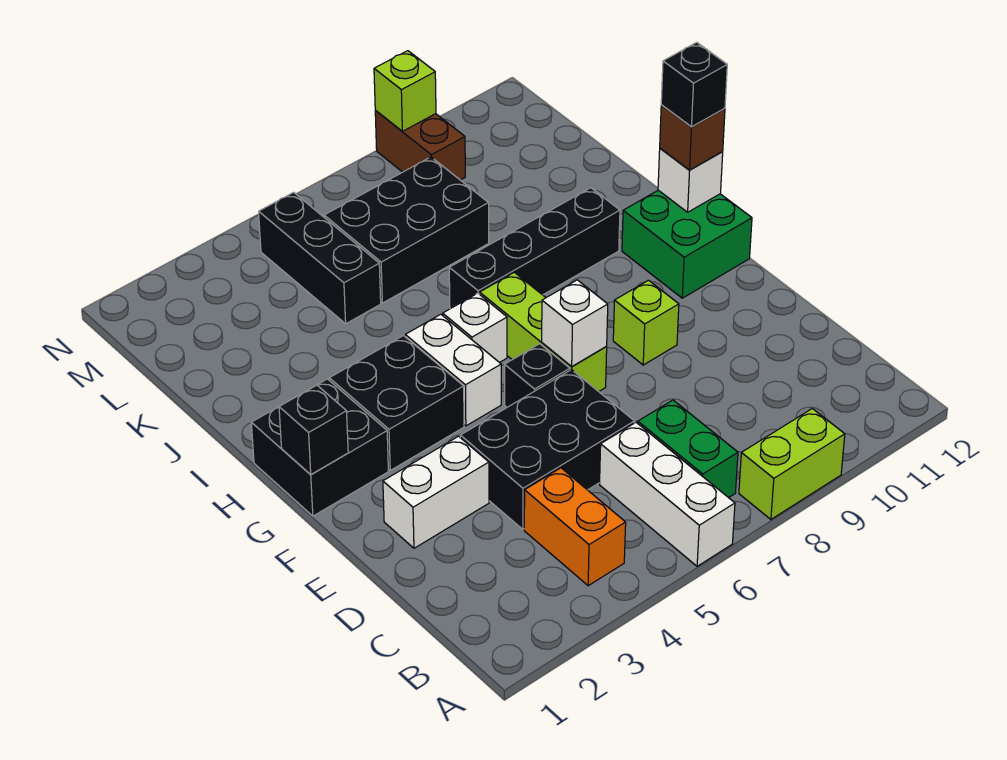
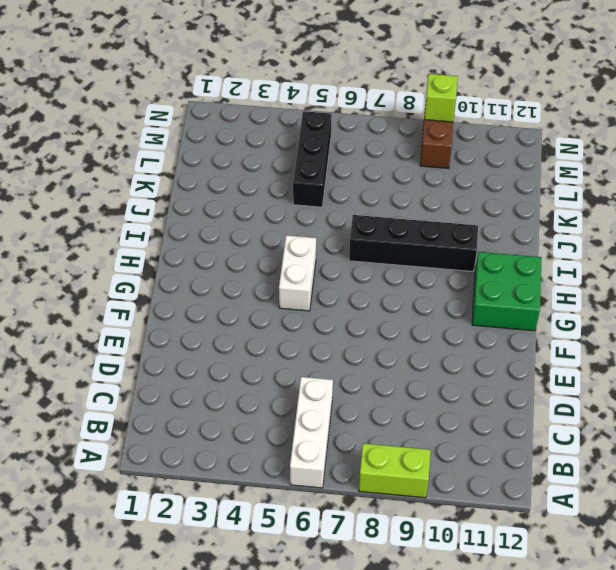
none -> orange brick B4:C4 level 1
none -> green brick B7:C7 level 1
none -> black brick D4:E6 level 1

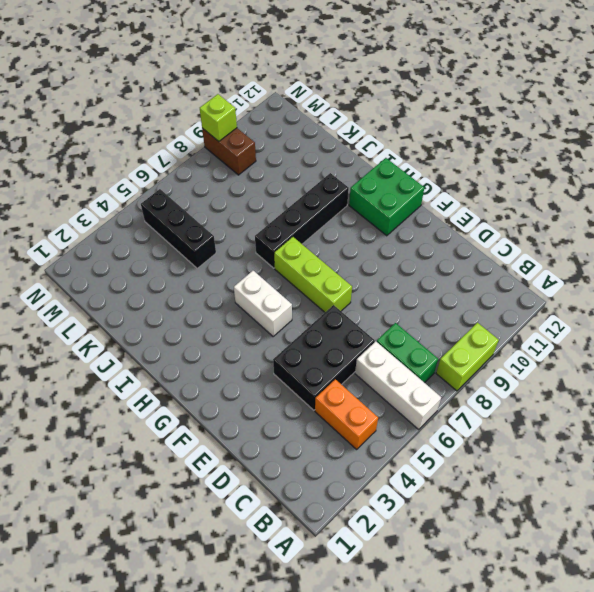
none -> white brick E2:E3 level 1
none -> black brick F6 level 1
none -> lime brick F9 level 1

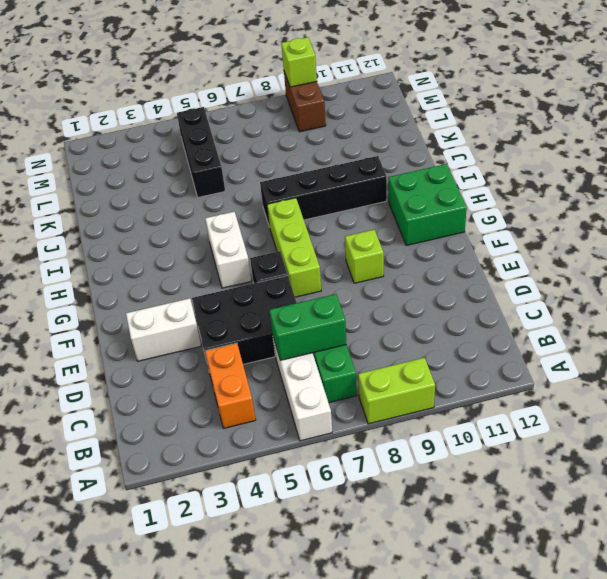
green brick C6:C7 level 2 -> none
none -> black brick G1:H2 level 1
none -> black brick G3:H4 level 1
none -> white brick H6 level 1

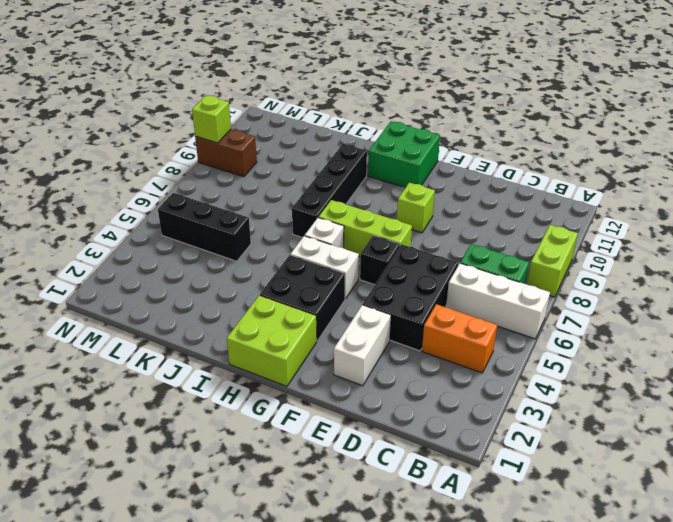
lime brick G1:H2 level 1 -> black brick G1:H2 level 1
none -> black brick K6:L8 level 1
none -> white brick F7 level 2
none -> black brick G1 level 2

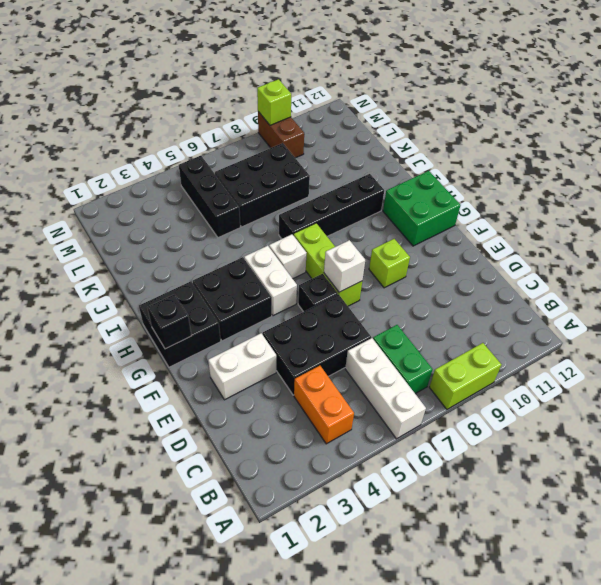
none -> white brick H12 level 2
none -> brown brick H12 level 3
none -> black brick H12 level 4

